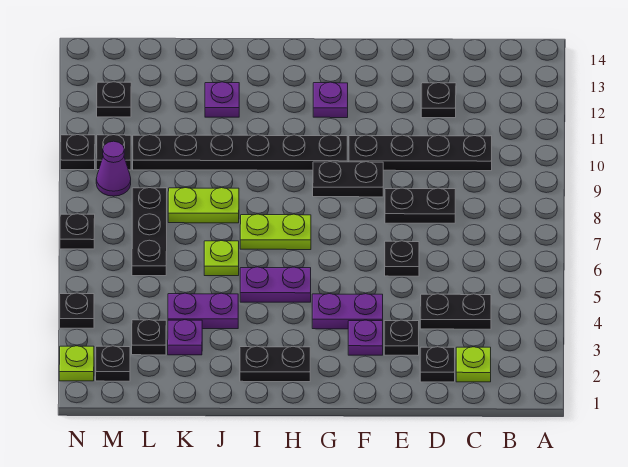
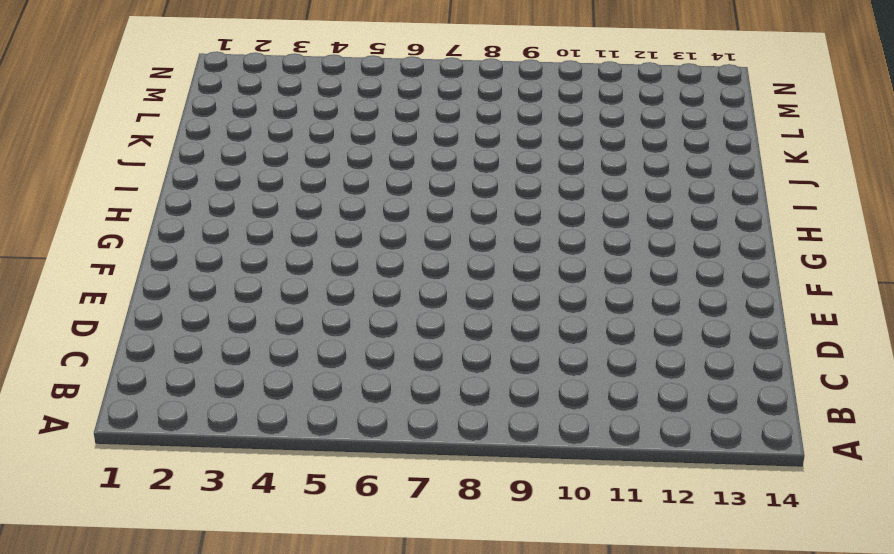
none -> lime plate C2 level 1
none -> black plate C4:D4 level 1
none -> black plate C10:F10 level 1
none -> black plate D2 level 1

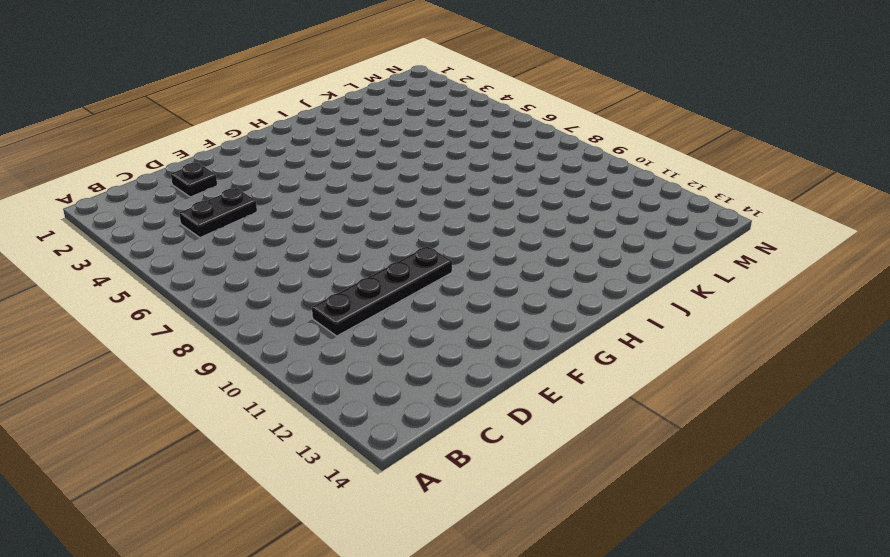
none -> lime plate C2 level 1
none -> black plate D8:E8 level 1
none -> black plate D12 level 1
none -> black plate E3 level 1

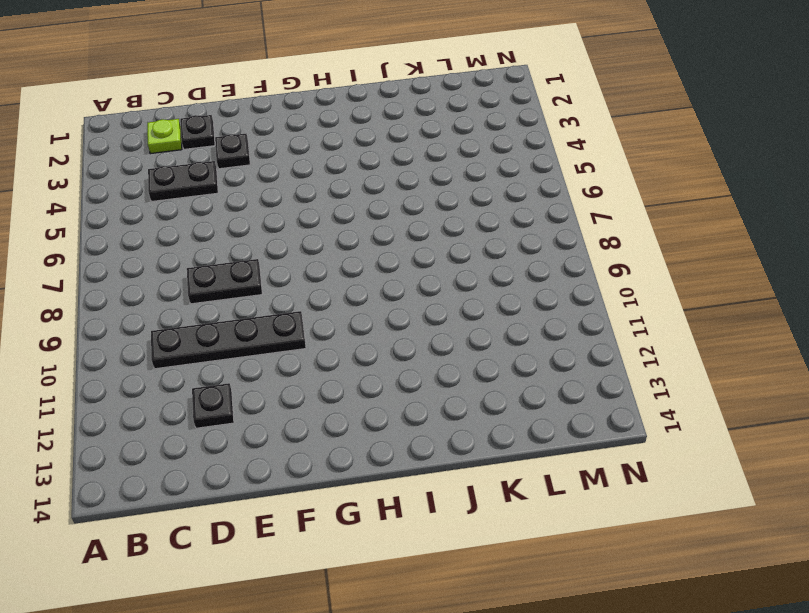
none -> black plate E6 level 1
none -> purple plate F3 level 1
none -> purple plate F4:G4 level 1
none -> black plate F9:G9 level 1

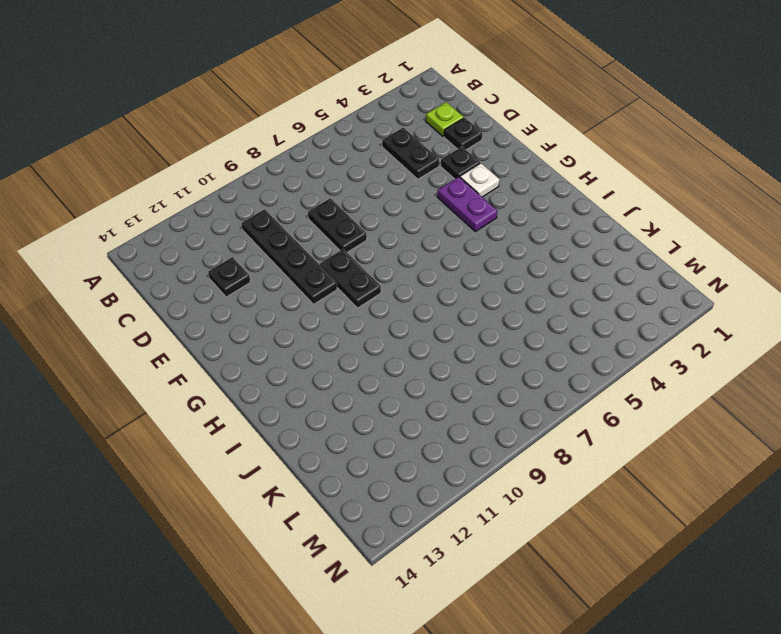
white plate F3 level 1 -> purple plate F3 level 1
none -> black plate E6 level 1
none -> black plate G10:L10 level 1
none -> purple plate G12 level 1
none -> black plate H2:I2 level 1

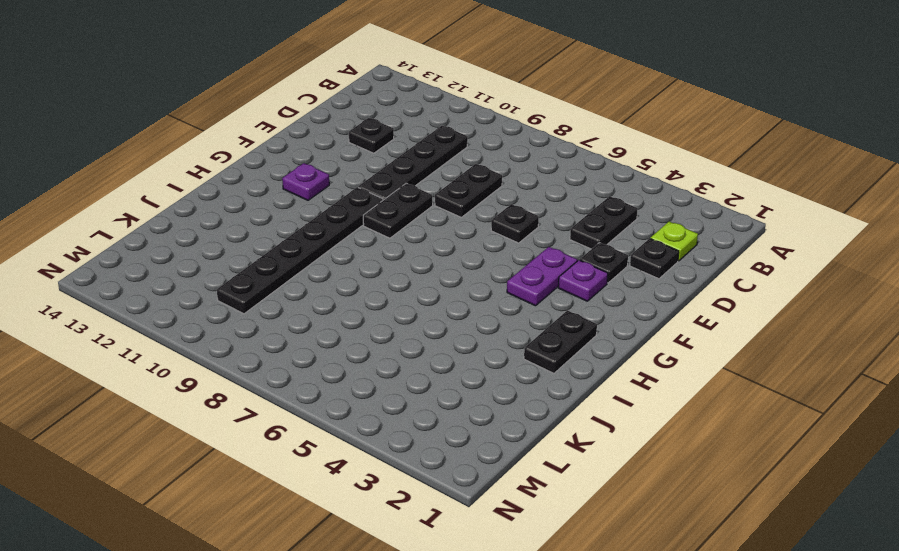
none -> purple plate H5:I5 level 1
none -> lime plate H7:I7 level 1
none -> purple plate J4:K4 level 1
none -> lime plate J6 level 1

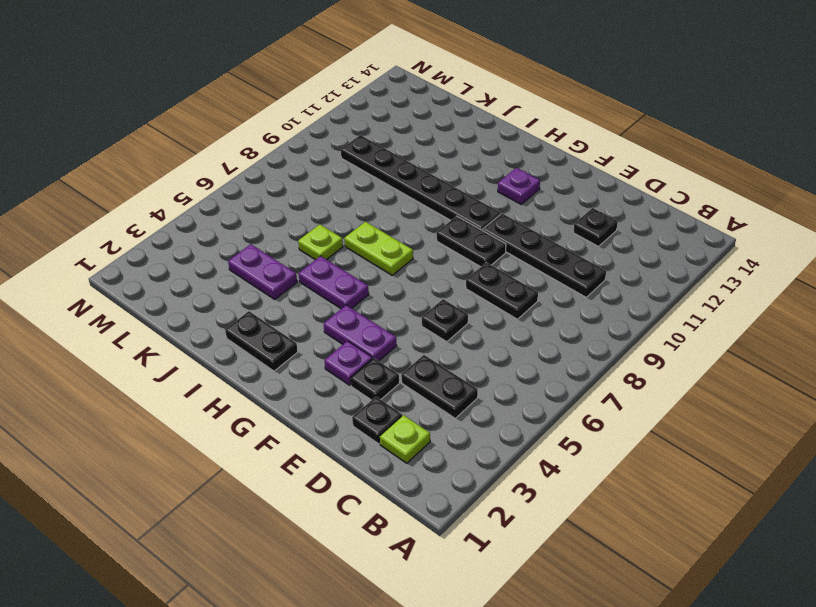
none -> lime plate J8:K8 level 1
none -> purple plate J12 level 1
none -> purple plate K3 level 1
none -> black plate L3 level 1

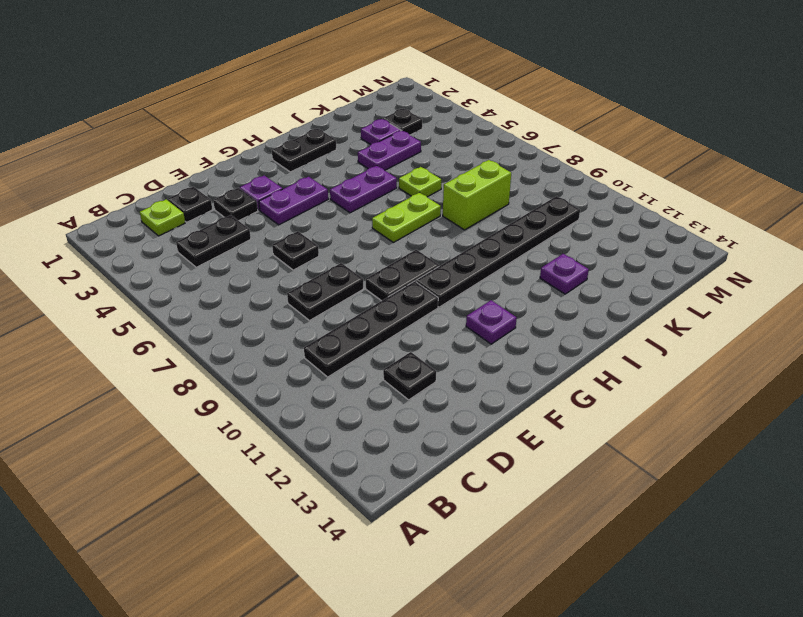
lime brick J8:K8 level 1 -> lime plate J8:K8 level 1
none -> black plate L6:L8 level 1
none -> black plate M2 level 1
none -> purple cone M9 level 1
none -> black plate M10 level 1

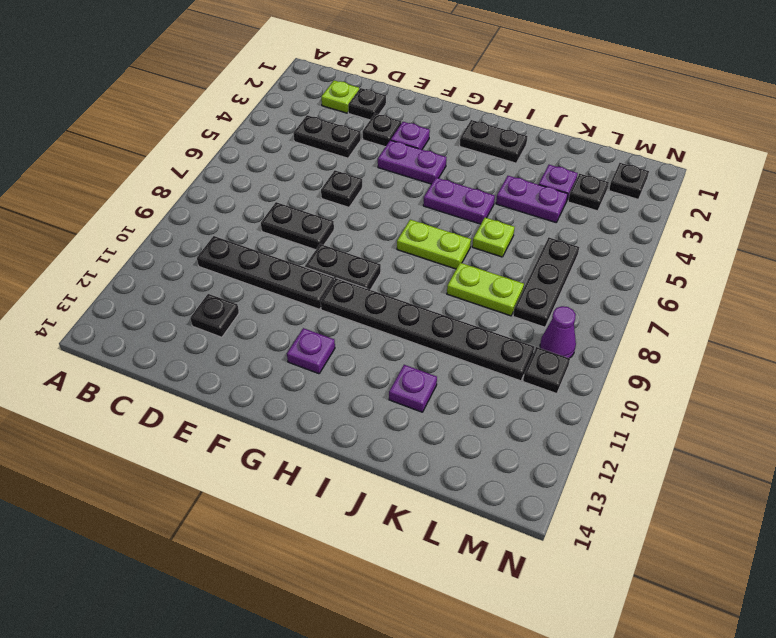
none -> black plate M12 level 1
none -> lime plate N2 level 1
none -> black plate N4 level 1
none -> black plate N7 level 1

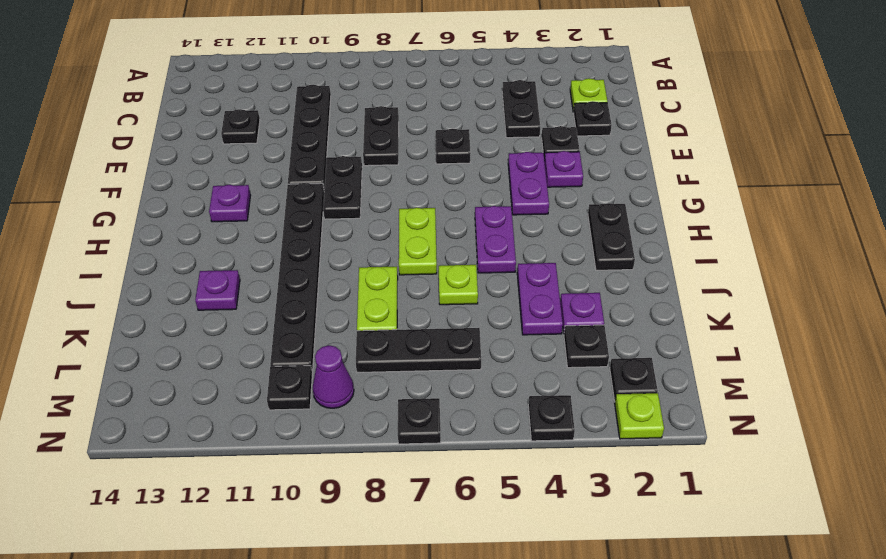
none -> black plate M12 level 1
none -> black plate N10 level 1

